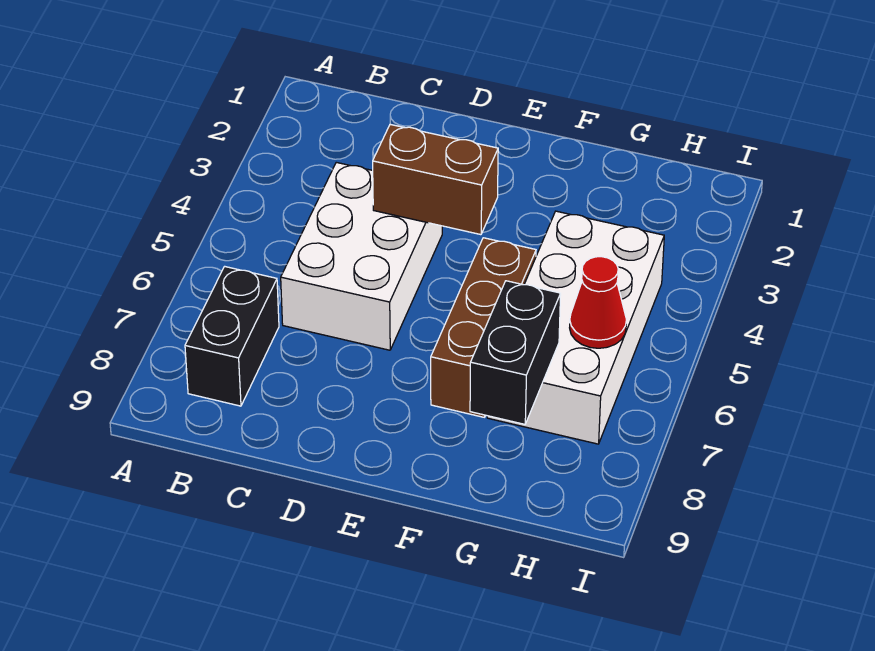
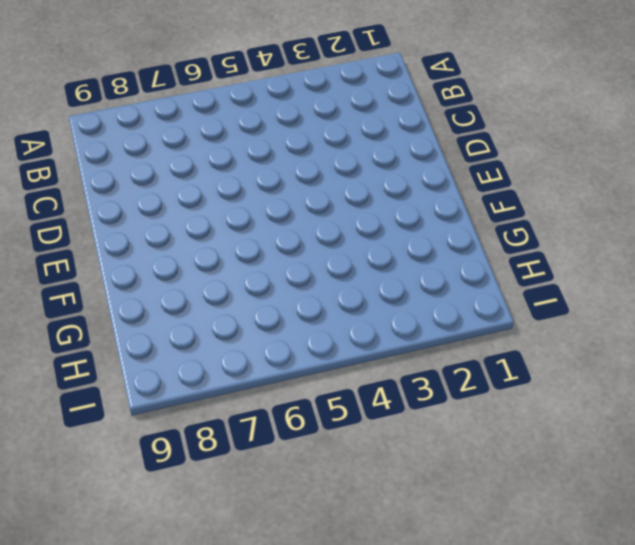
none -> black brick B7:B8 level 1
none -> white brick C4:D6 level 1

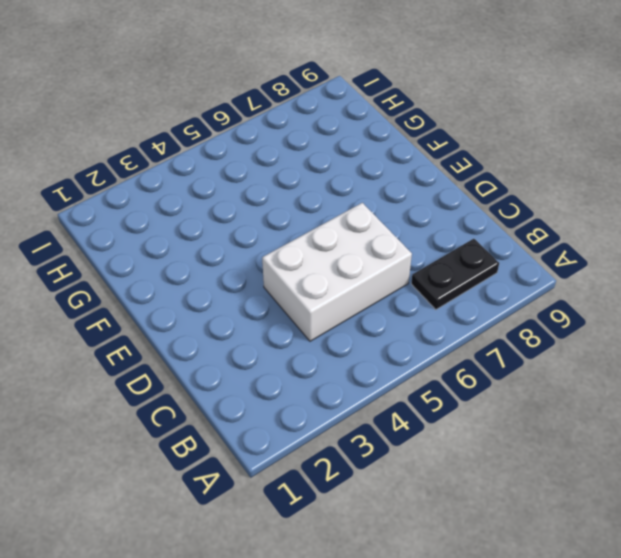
black plate B7:B8 level 1 -> black brick B7:B8 level 1
none -> brown brick F5:F7 level 1
none -> white brick G4:H7 level 1

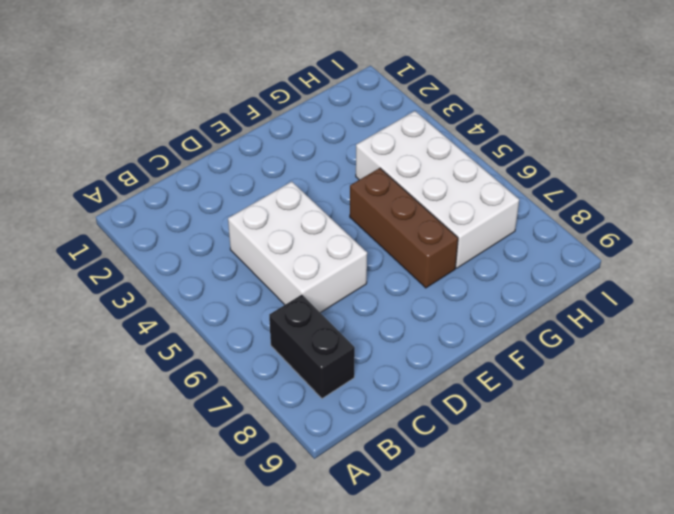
none -> brown brick D4:E4 level 2
none -> black brick G7:G8 level 2

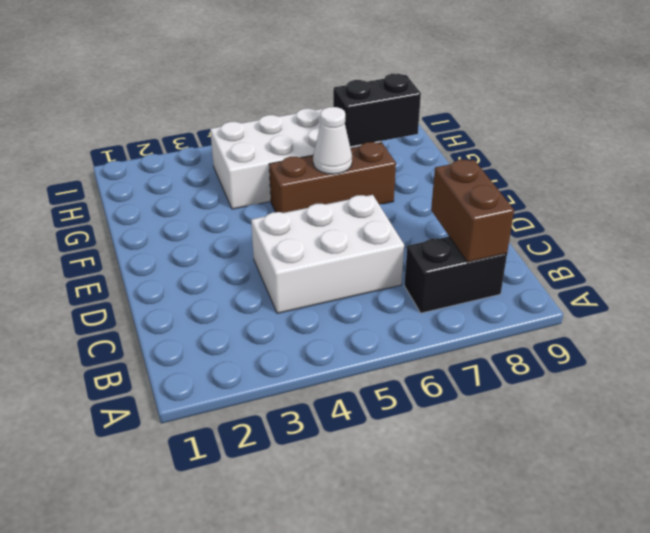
brown brick B8:C8 level 2 -> brown brick D4:E4 level 2
white cone F6 level 2 -> none
none -> red cone H6 level 2

